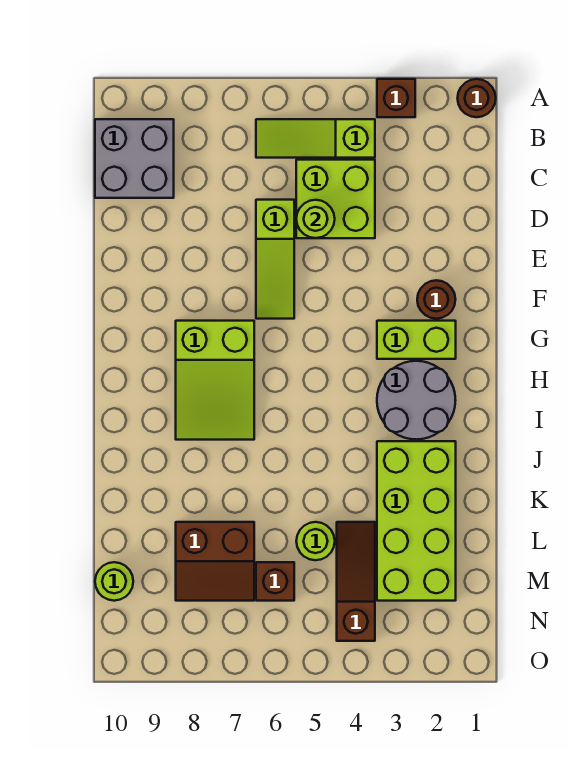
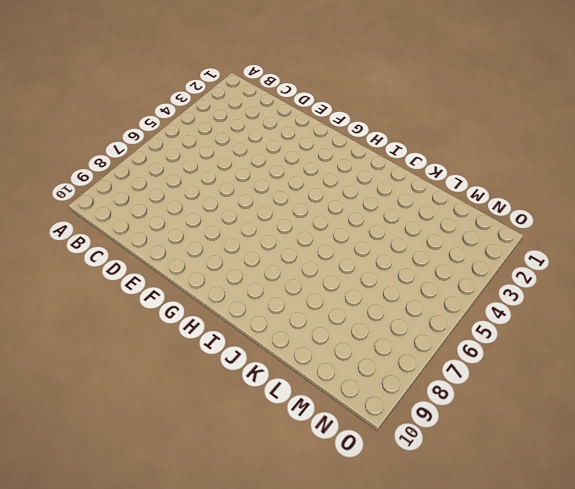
none -> brown round brick A1 level 1
none -> brown brick A3 level 1
none -> lime slope B4:B6 level 1 top 4

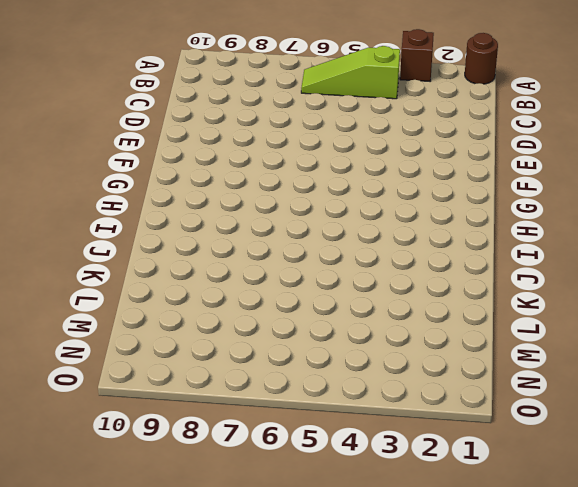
none -> grey brick B9:C10 level 1
none -> lime brick C4:D5 level 1
none -> lime slope D6:F6 level 1 top D

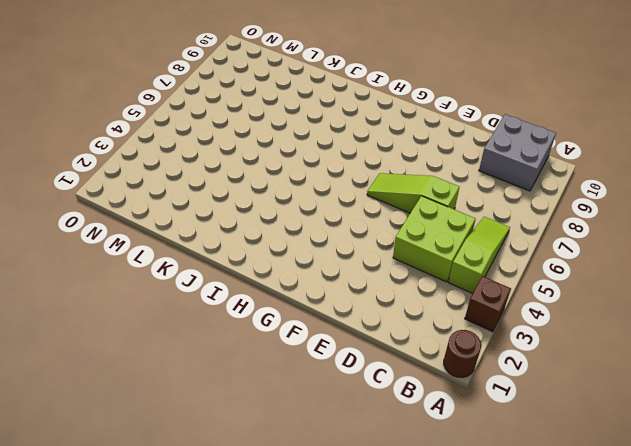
none -> brown round brick F2 level 1
none -> lime brick G2:G3 level 1
none -> lime slope G7:I8 level 1 top G

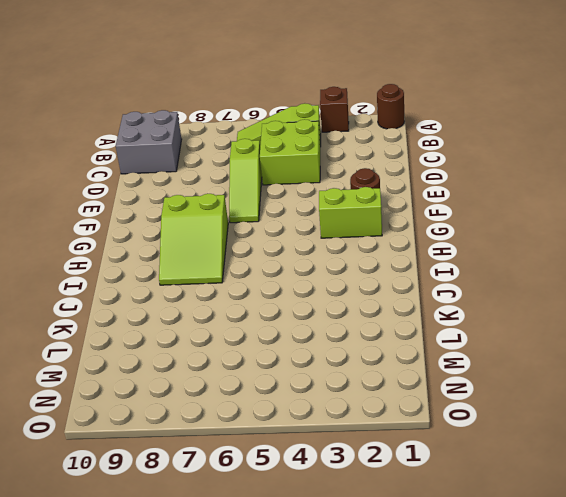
none -> grey round brick H2:I3 level 1
none -> lime brick J2:M3 level 1
none -> brown slope L4:N4 level 1 top N

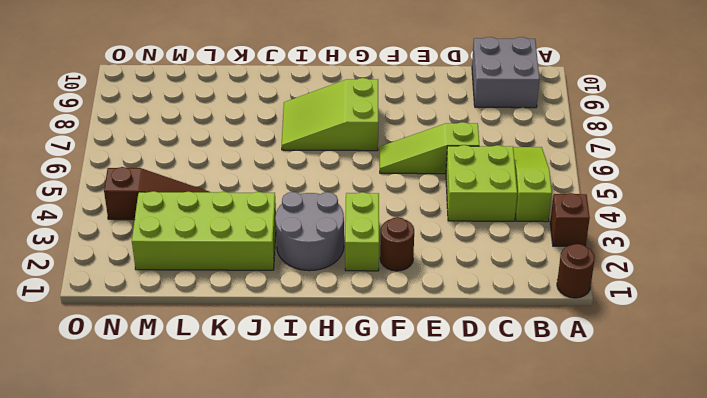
none -> lime round brick L5 level 1
none -> brown slope L7:M8 level 1 top L
none -> brown brick M6 level 1

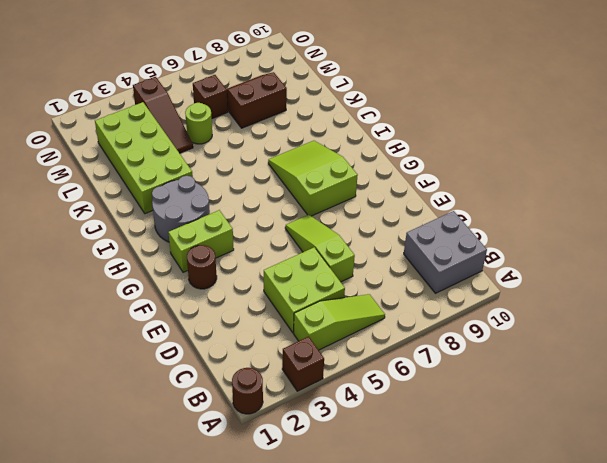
none -> lime round brick M10 level 1
none -> lime round brick D5 level 2

